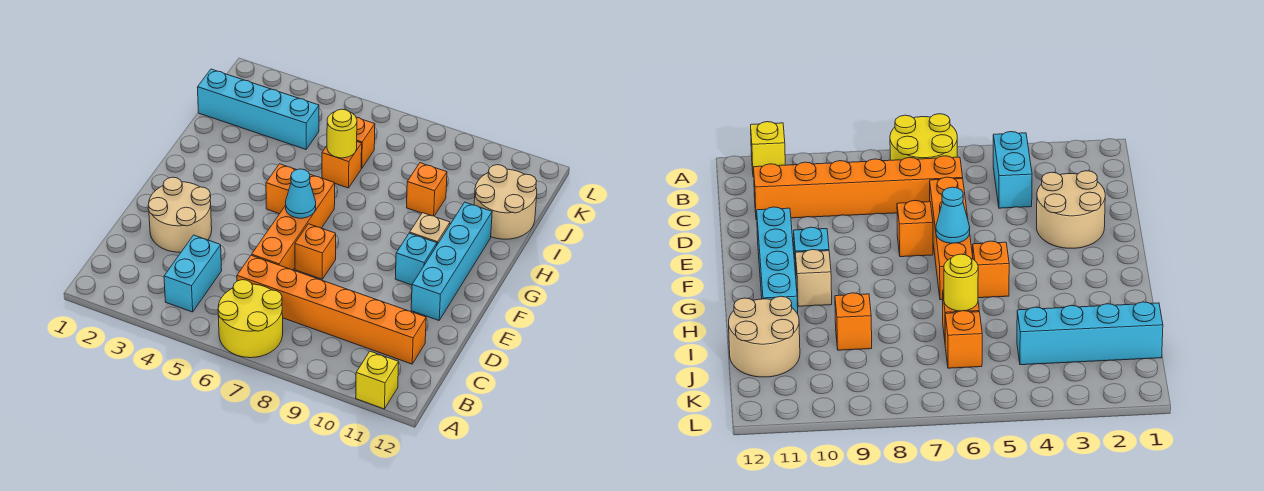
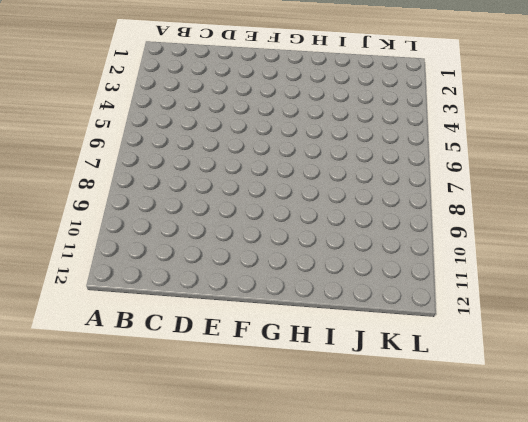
none -> yellow round brick A6:B7 level 1
none -> yellow brick A11 level 1
none -> cyan brick B4:C4 level 1

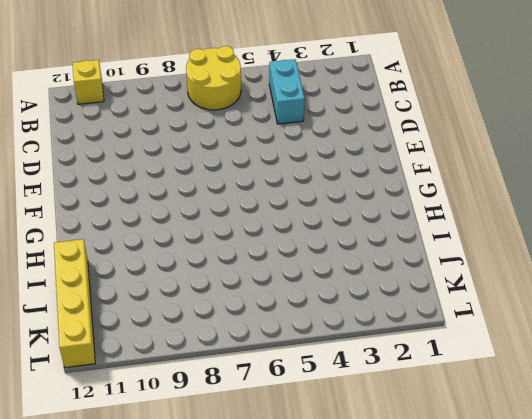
yellow brick I12:L12 level 1 -> tan round brick I11:J12 level 1
none -> orange brick C6:C11 level 1
none -> tan round brick D2:E3 level 1
none -> orange brick D6:G6 level 1

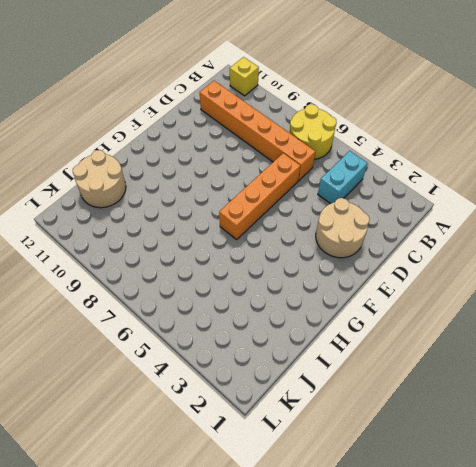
none -> orange brick E7 level 1
none -> cyan brick E11:H11 level 1
none -> cyan brick F10 level 1

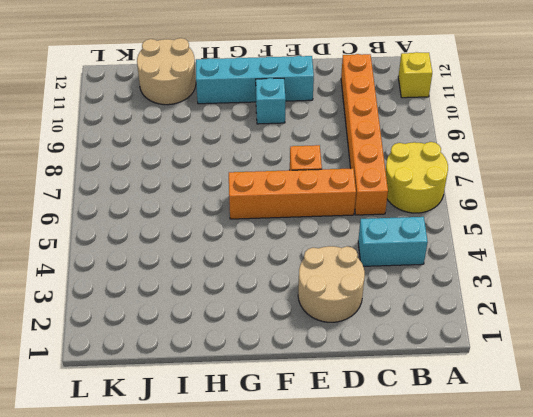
none -> orange brick G5 level 1
none -> tan brick G10 level 1
none -> orange brick I6 level 1

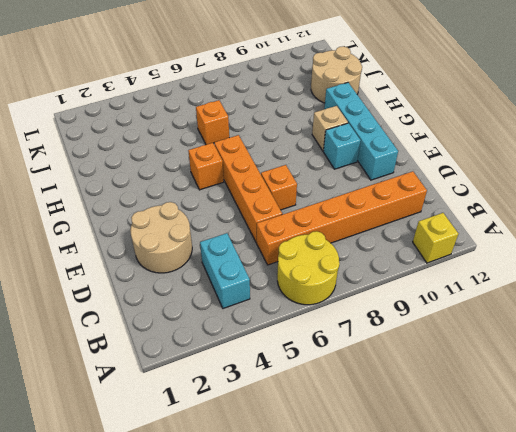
none -> orange brick I9 level 1
none -> cyan brick J1:J4 level 1
none -> orange brick J6 level 1

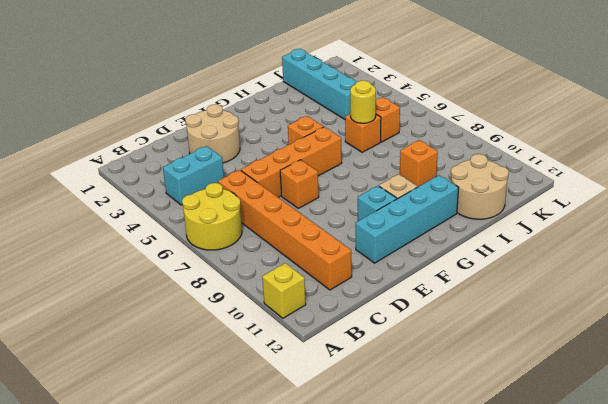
none -> cyan cone F6 level 2

